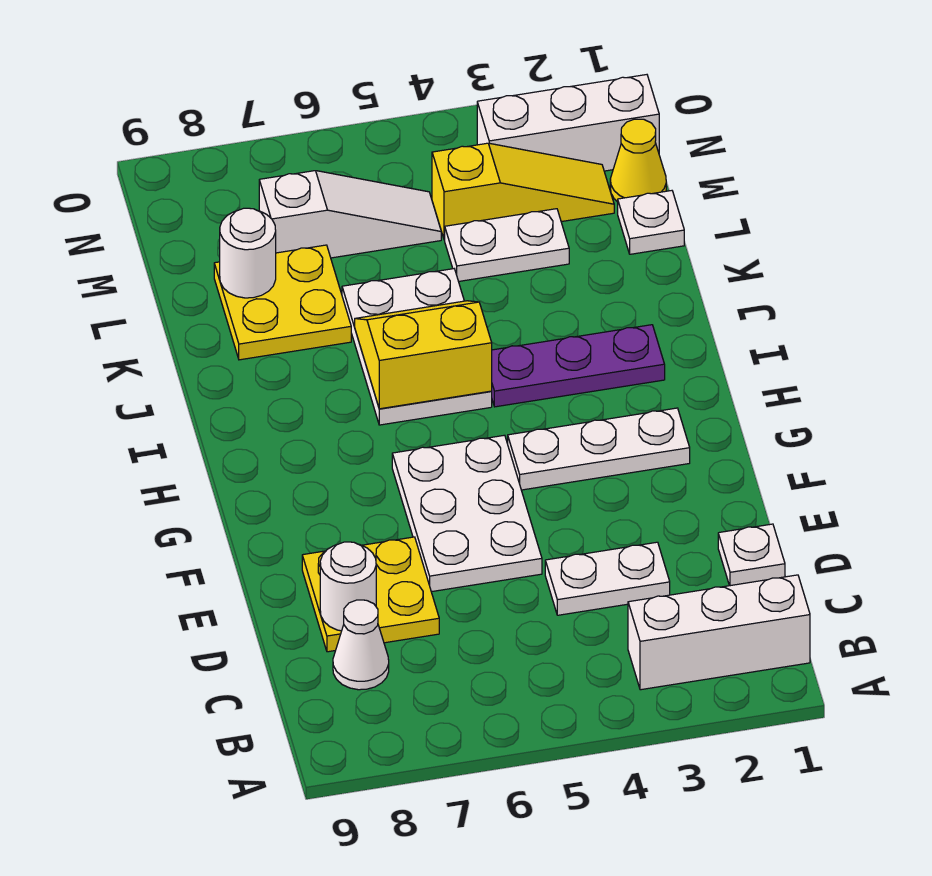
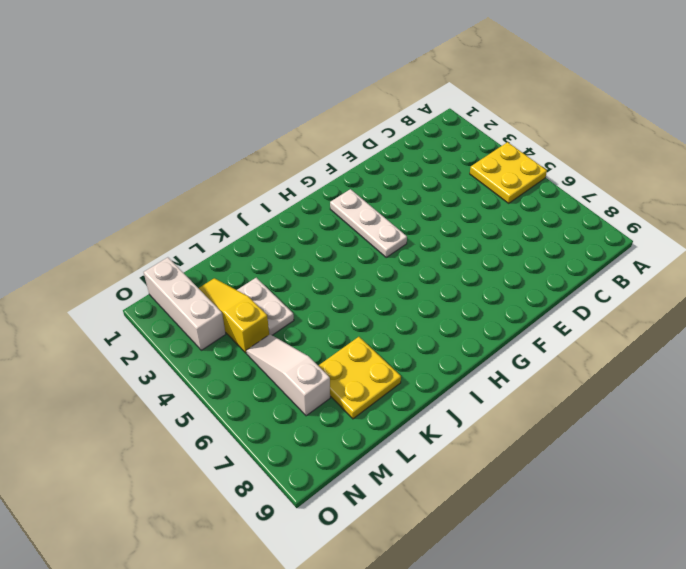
yellow plate A4:B5 level 1 -> yellow plate D7:E8 level 1
none -> white brick B1:B3 level 1
none -> white cone C8 level 1
none -> white plate D1 level 1

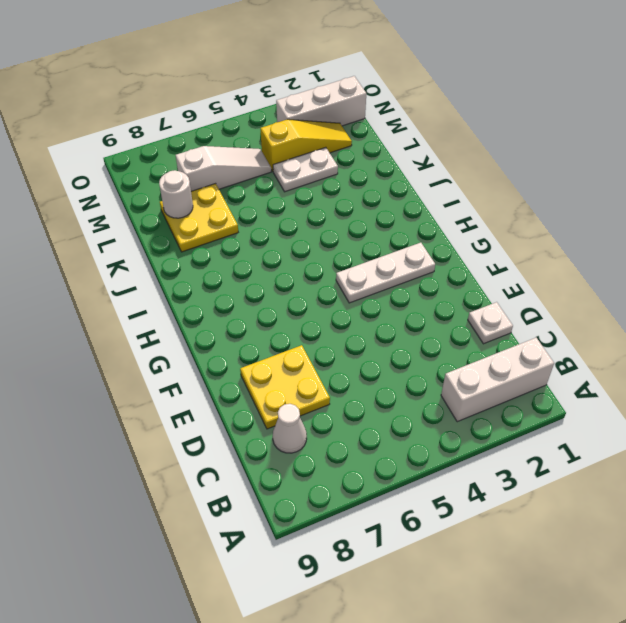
none -> white plate D3:D4 level 1
none -> white plate E5:G6 level 1
none -> purple plate I2:I4 level 1

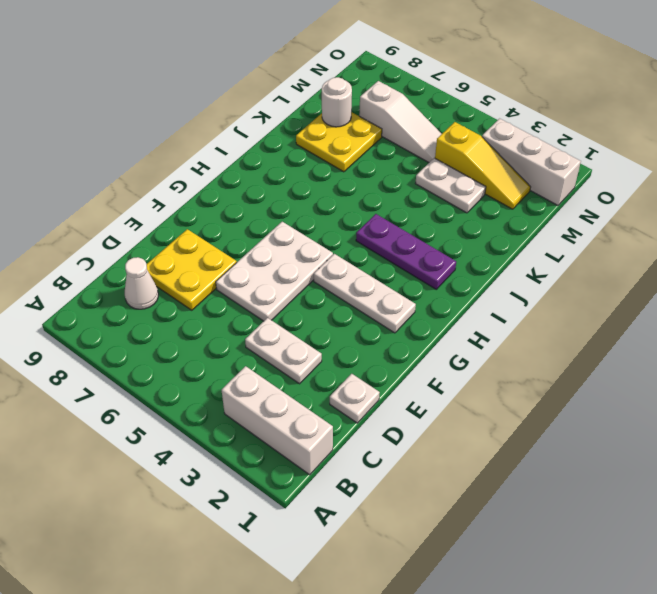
none -> white plate I5:K6 level 1
none -> white plate L1 level 1
none -> yellow cone M1 level 1

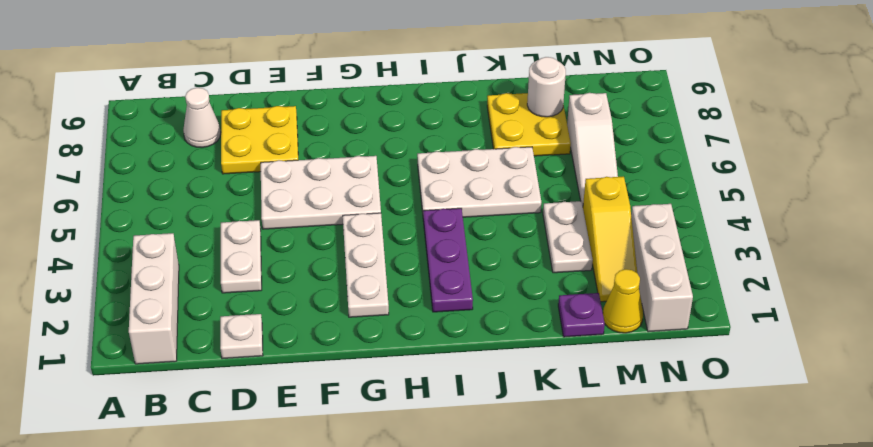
purple plate L1 level 1 -> white plate L1 level 1
none -> white round brick D8 level 2
none -> yellow slope I5:J6 level 2 top I

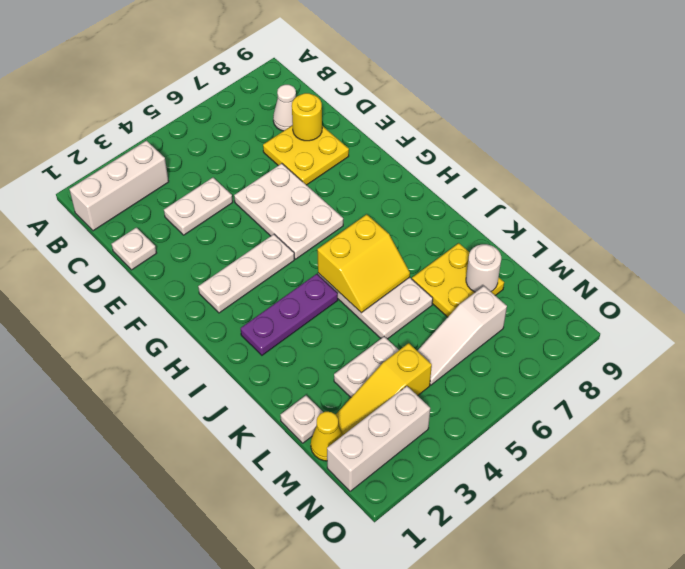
yellow round brick D8 level 2 -> white round brick D8 level 2

